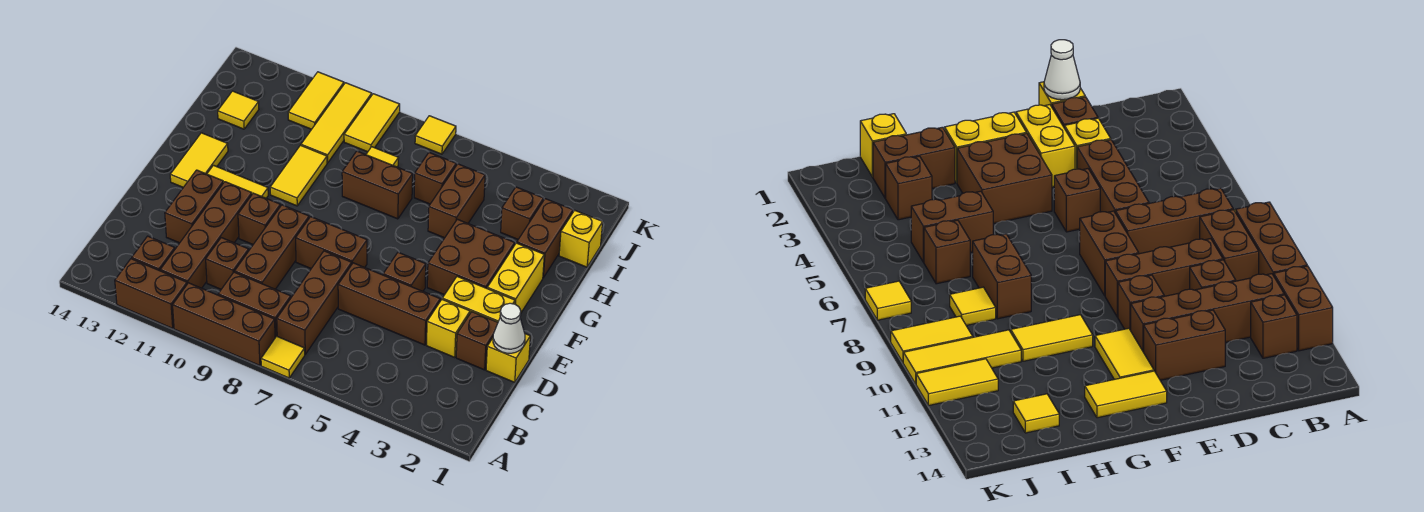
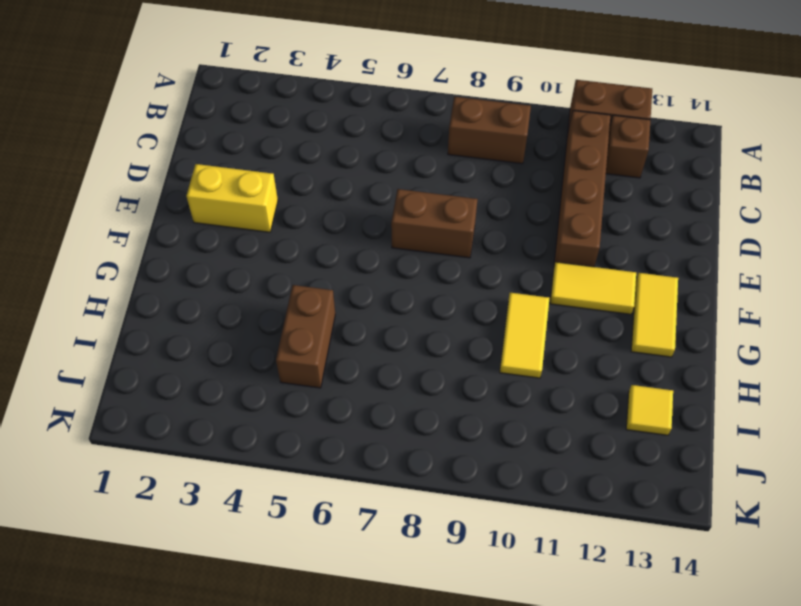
none -> yellow tile A7 level 1
none -> brown brick A8:A10 level 1
none -> brown brick B7:D7 level 1
none -> brown brick C9:E9 level 1

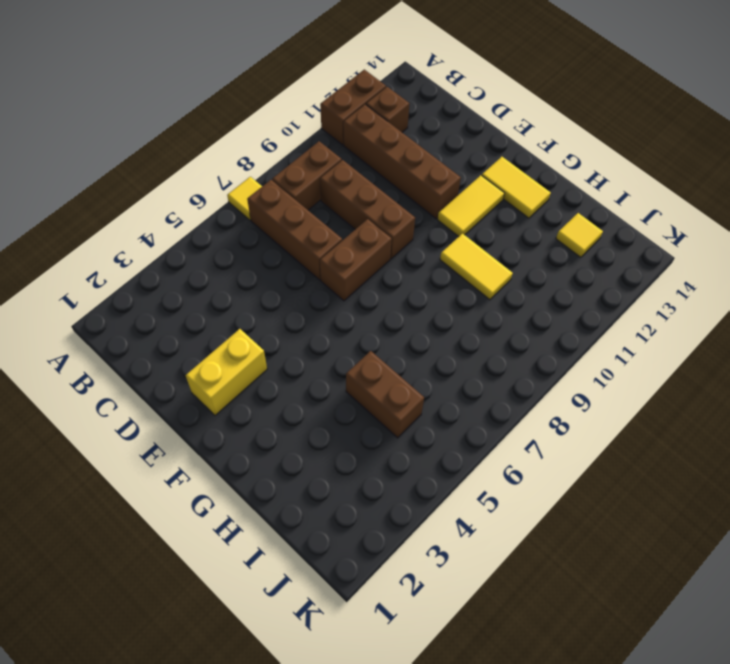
none -> brown brick A8:A10 level 1
none -> brown brick C10 level 1
none -> yellow brick D1 level 1
none -> brown brick D2 level 1

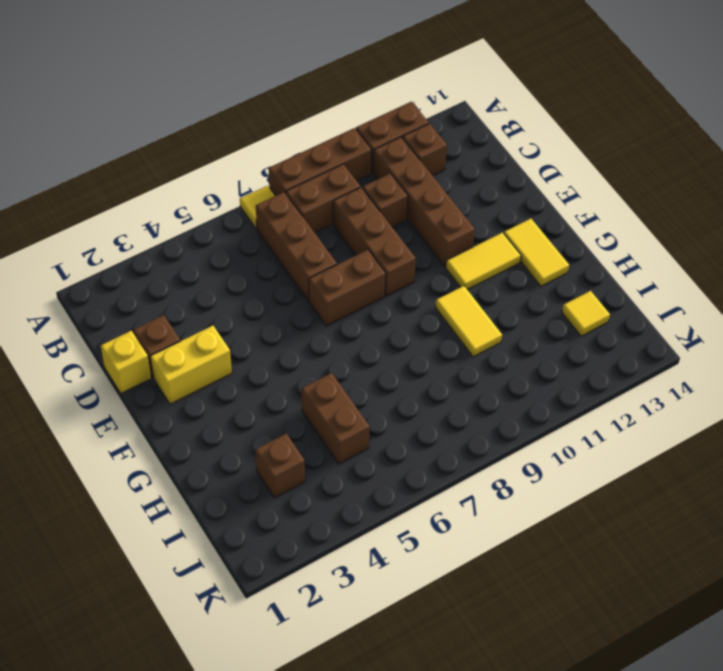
none -> yellow brick D3 level 1
none -> brown brick D4:D6 level 1
none -> brown brick D12:E12 level 1
none -> brown brick E5 level 1

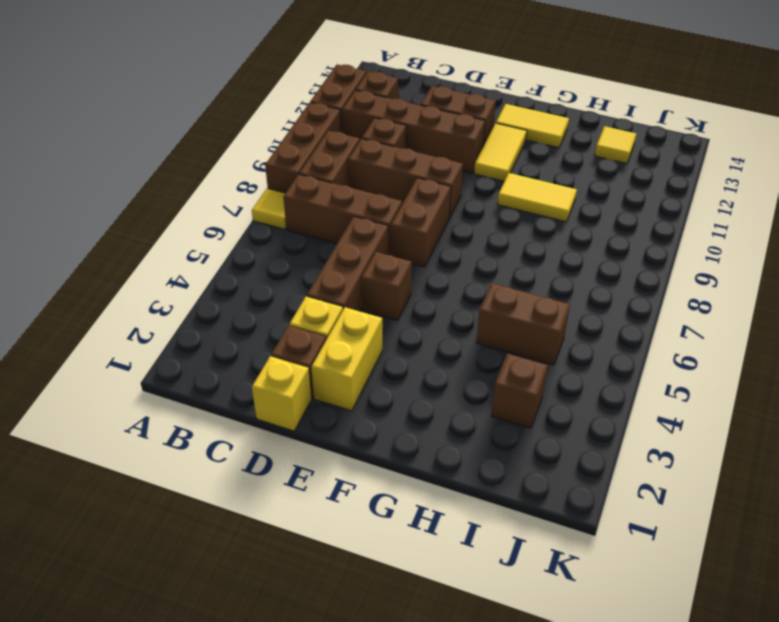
none -> brown brick E10 level 1
none -> yellow brick F2:G2 level 1
none -> brown brick F3:G4 level 1
none -> brown brick H2:I2 level 1

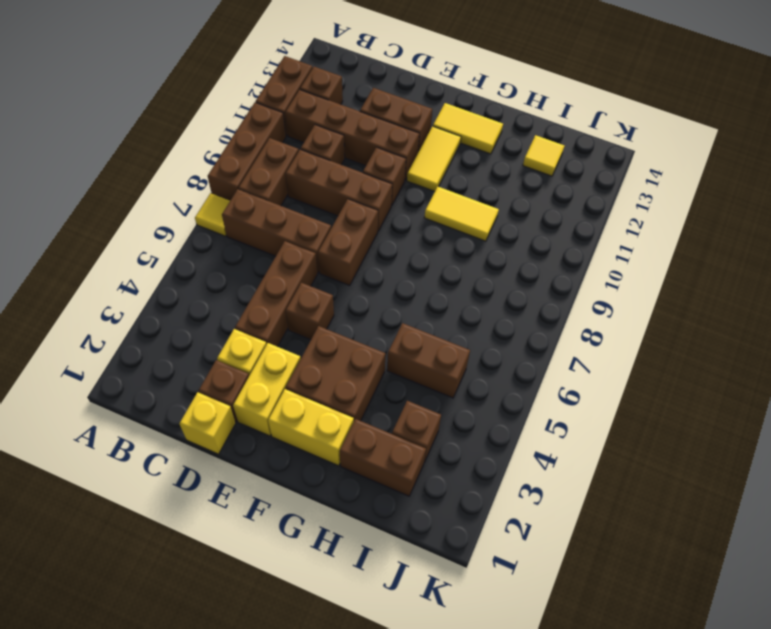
none -> brown brick H7:H8 level 1
none -> yellow brick I1 level 1
none -> brown brick I6 level 1
none -> yellow tile I8 level 1

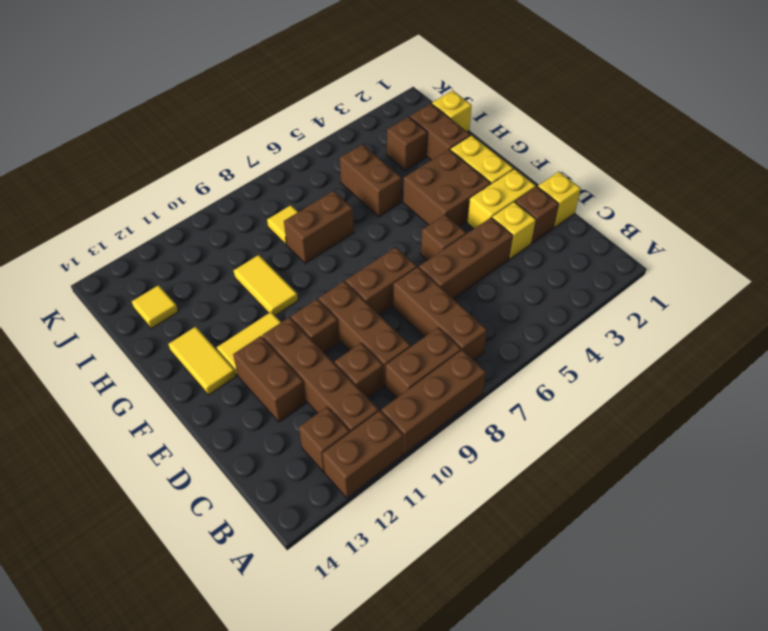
none -> yellow tile A7 level 1
none -> brown brick I6 level 1
none -> yellow tile I10:K10 level 1
none -> yellow tile J9:K9 level 1

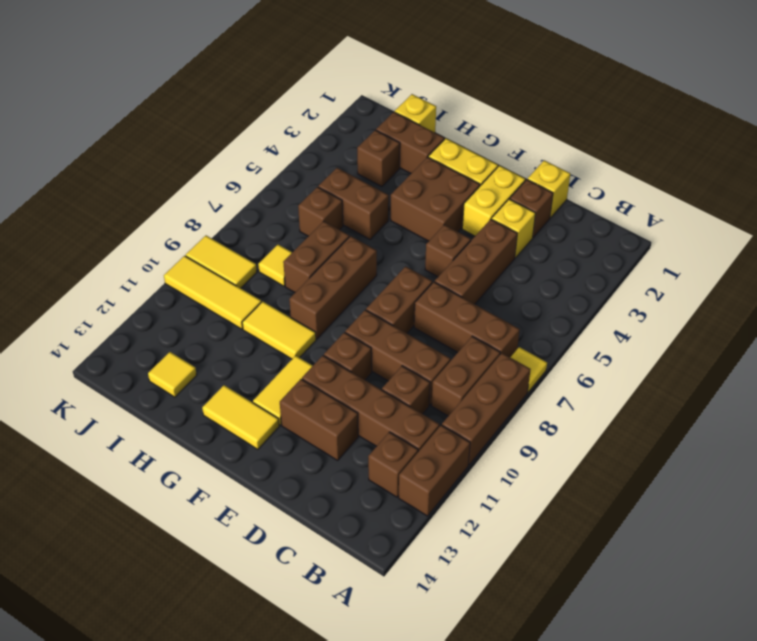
brown brick G7:G9 level 1 -> none
none -> yellow tile J11:K11 level 1
none -> yellow tile K7 level 1
none -> white cone D1 level 2

